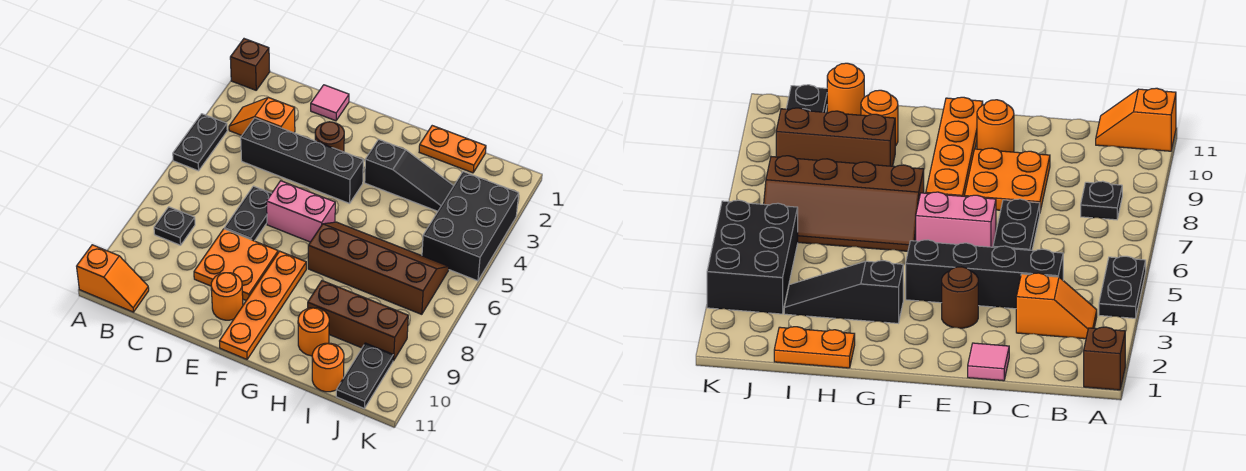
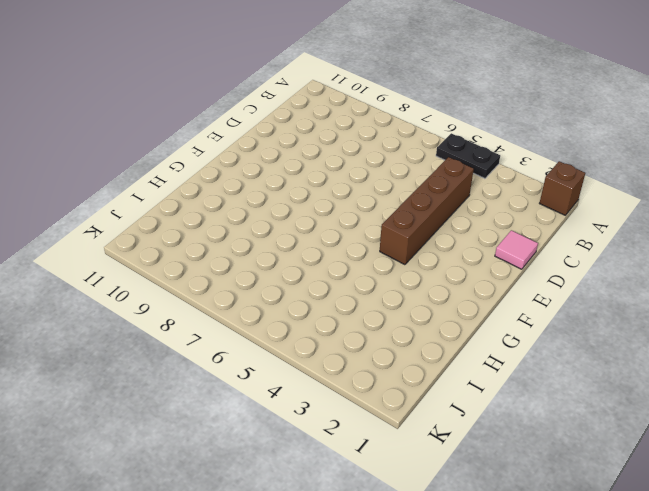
brown brick C4:F4 level 1 -> black brick C4:F4 level 1
none -> orange slope A11:B11 level 1 top A
none -> orange slope B3:C3 level 1 top C
none -> black plate B8 level 1

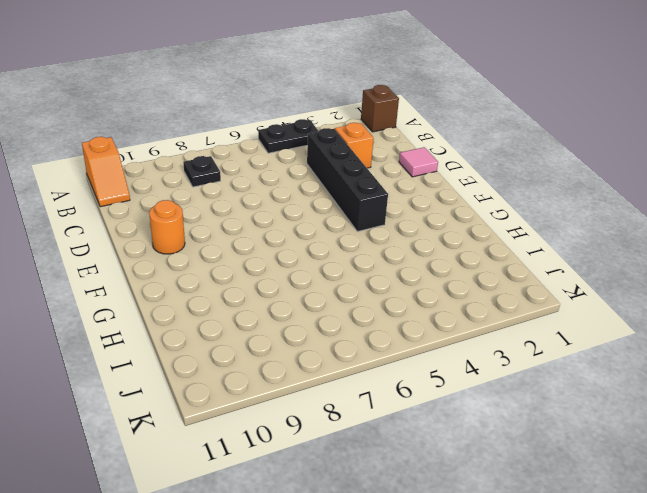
none -> black plate D6:D7 level 1
none -> orange plate D8:E9 level 1
none -> brown round brick E3 level 1

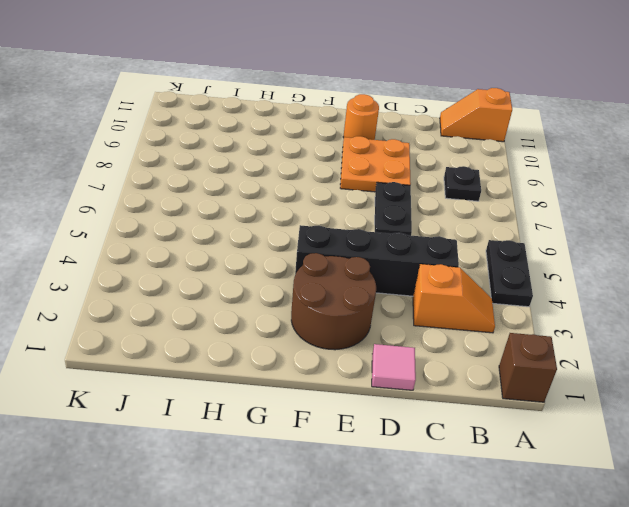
brown round brick E2:F3 level 1 -> brown round brick E3 level 1
none -> pink brick E6:F6 level 1
none -> orange plate F8:F11 level 1
none -> black slope G3:I3 level 1 top G

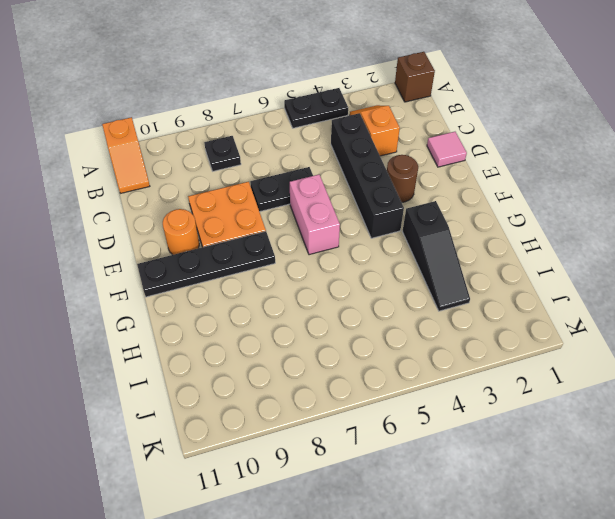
black plate F8:F11 level 1 -> orange plate F8:F11 level 1
none -> brown slope G6:J7 level 1 top 7
none -> orange plate H1:I1 level 1
none -> brown brick H9:J9 level 1

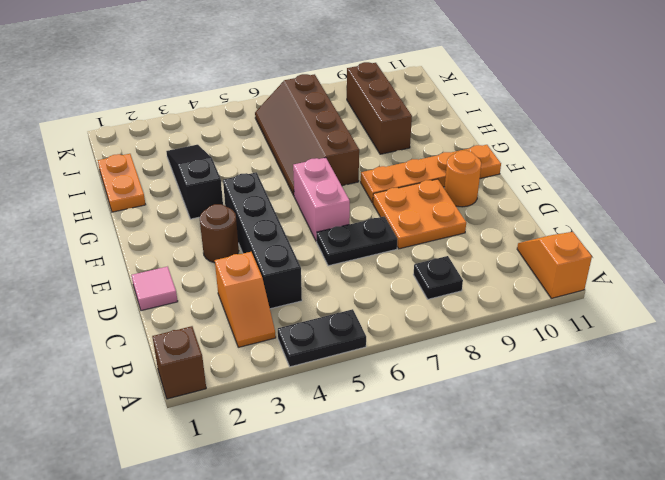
none -> orange round brick H10 level 1
none -> orange round brick I11 level 1
none -> black brick J3:K5 level 1

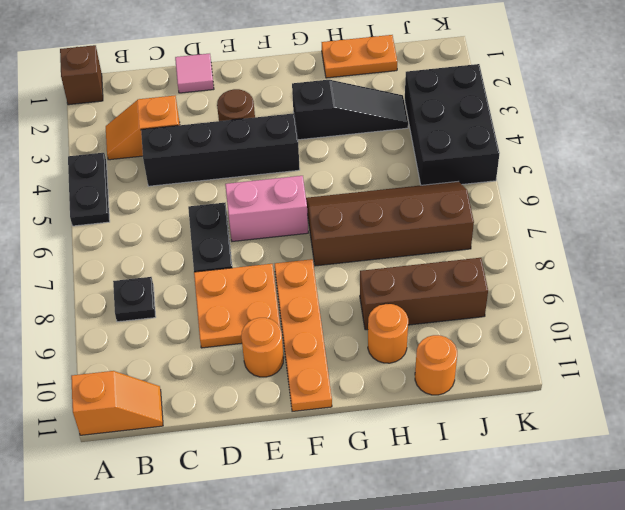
none -> black plate J10:J11 level 1

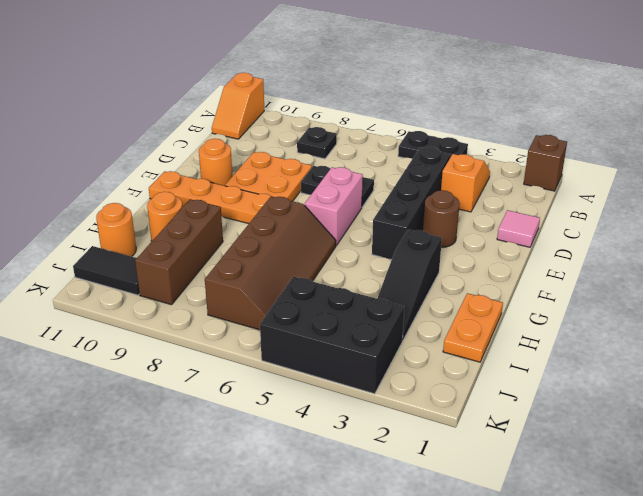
black tile J10:J11 level 1 -> black plate J10:J11 level 1

